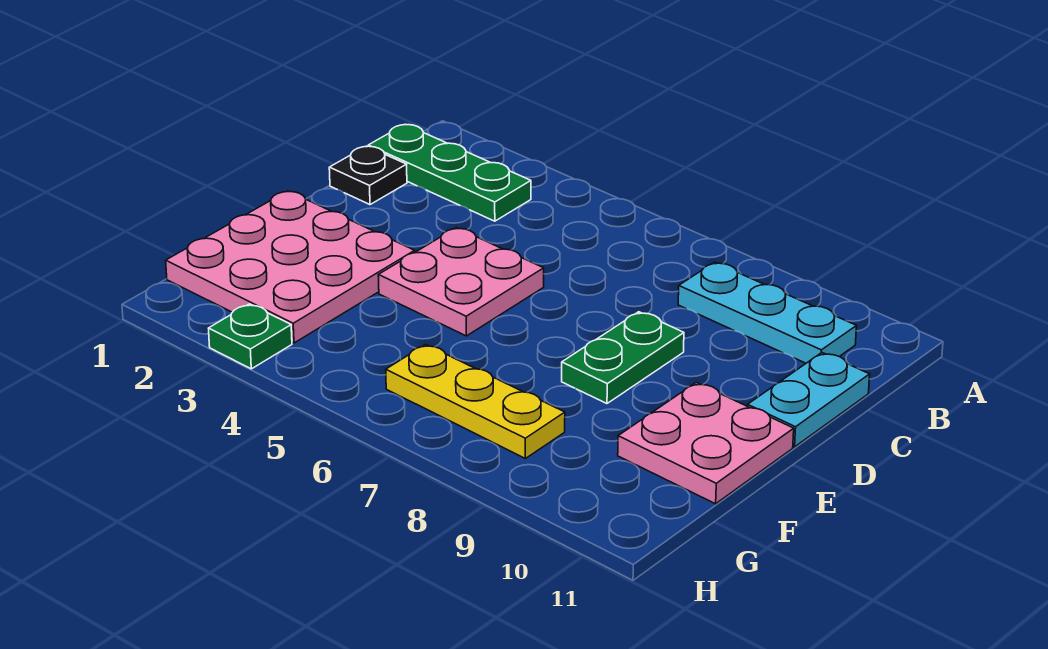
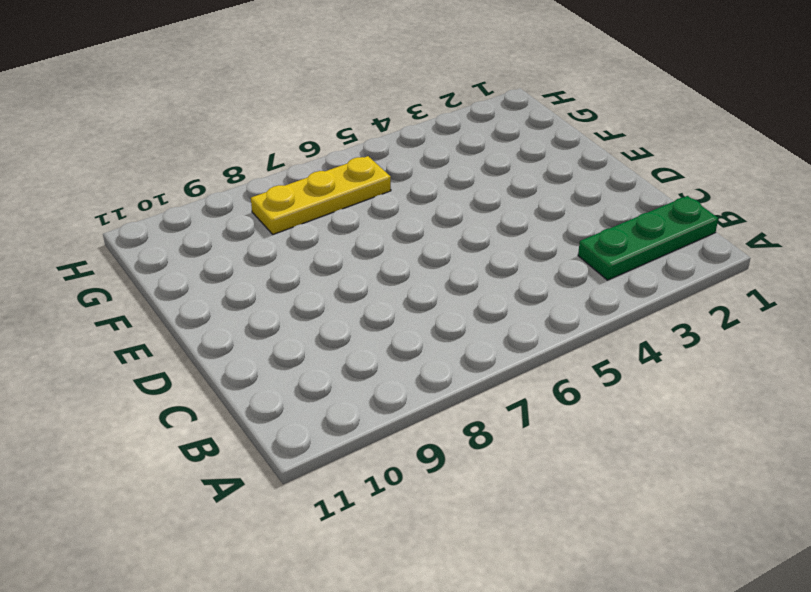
none -> cyan plate B8:B10 level 1
none -> black plate C1 level 1

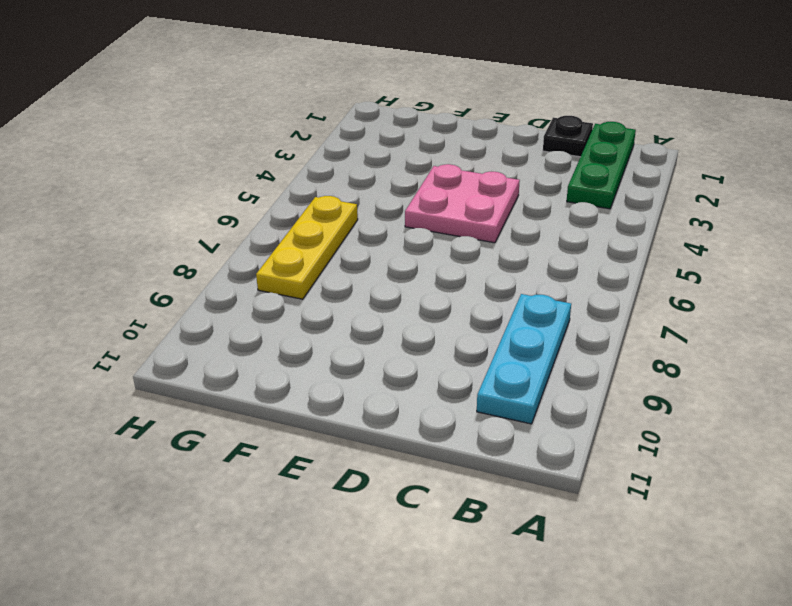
none -> cyan plate C11:D11 level 1
none -> green plate D8:E8 level 1

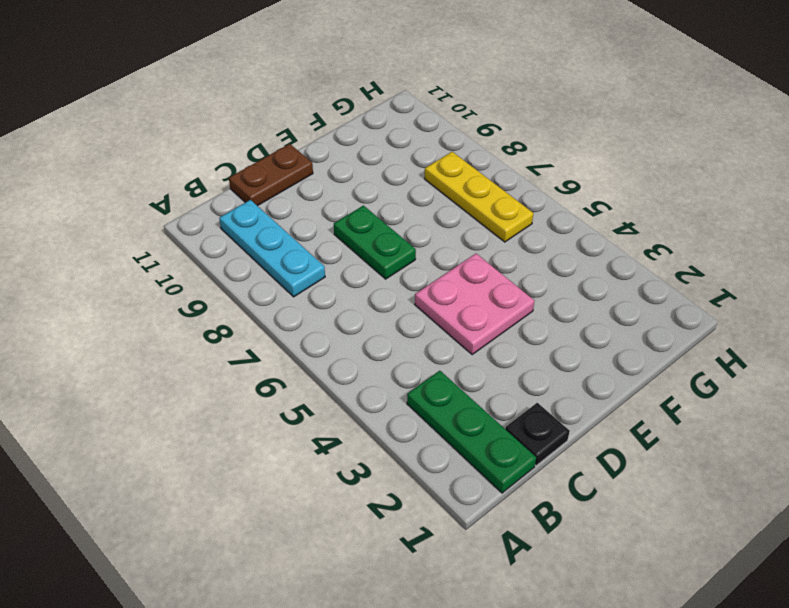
brown plate C11:D11 level 1 -> cyan plate C11:D11 level 1
green plate D7:D8 level 1 -> green plate D8:E8 level 1
none -> pink plate E1:G3 level 1
none -> pink plate E10:F11 level 1

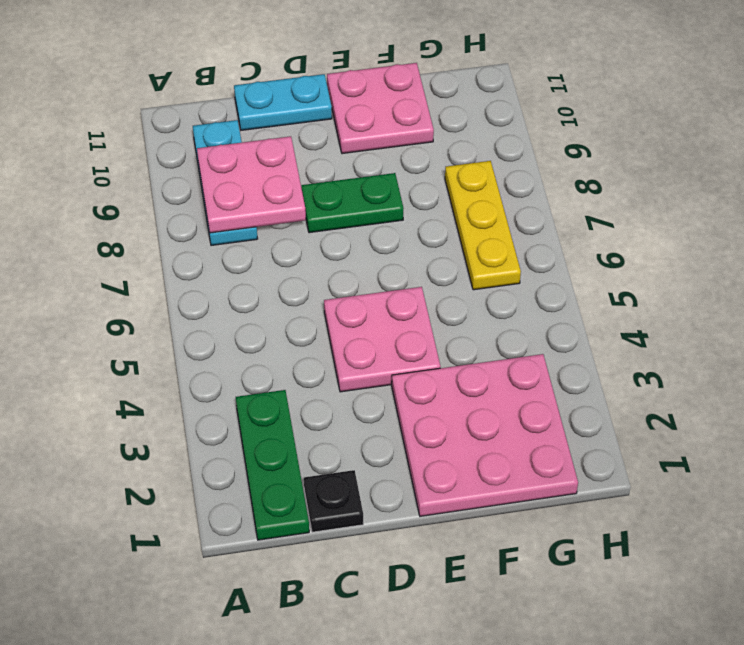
pink plate B8:C9 level 2 -> none
none -> green plate H3 level 1

